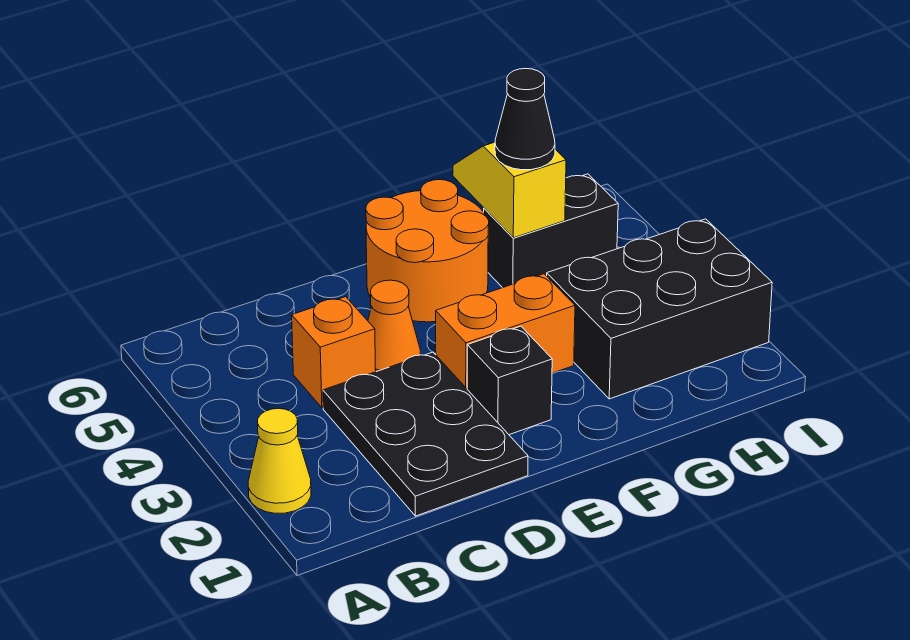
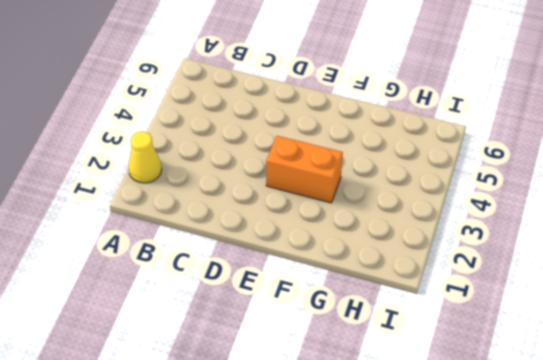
none -> black plate C1:D3 level 1
none -> orange brick C4 level 1

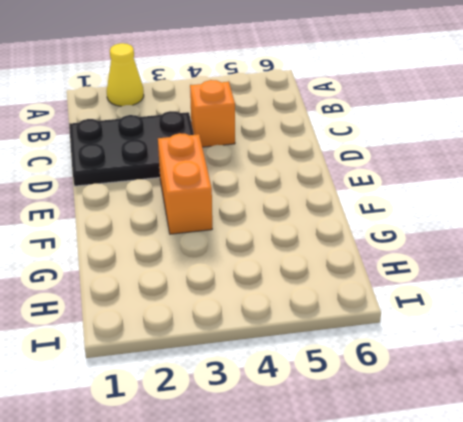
none -> orange cone D4 level 1
none -> black brick E2 level 1

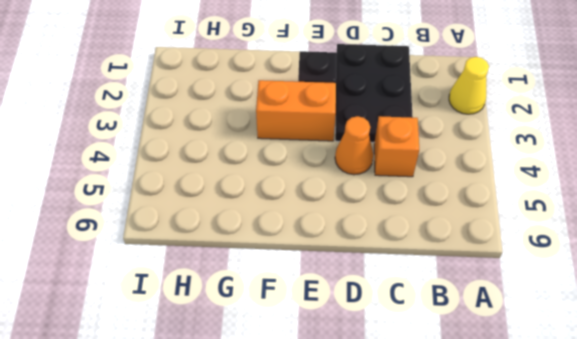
none -> orange round brick E5:F6 level 1
none -> black brick G2:I3 level 1

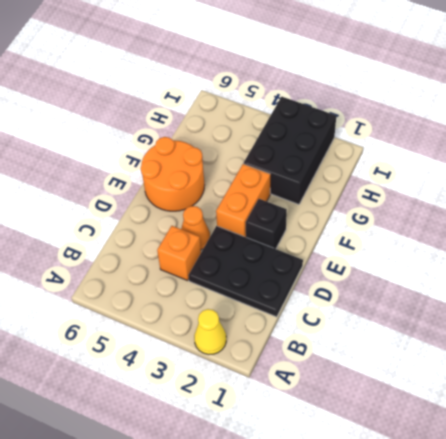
none -> black brick G5:H5 level 1
none -> yellow slope G5:G6 level 2 top 5

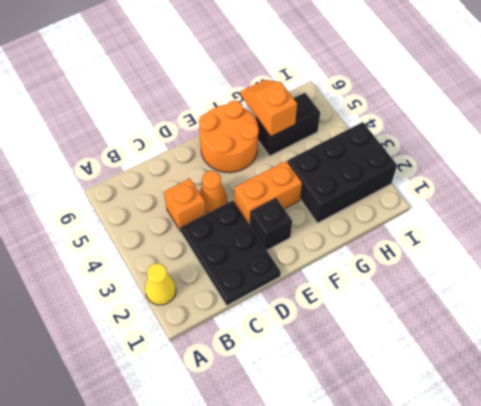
orange slope G5:G6 level 2 top 5 -> yellow slope G5:G6 level 2 top 5
none -> black cone G5 level 3

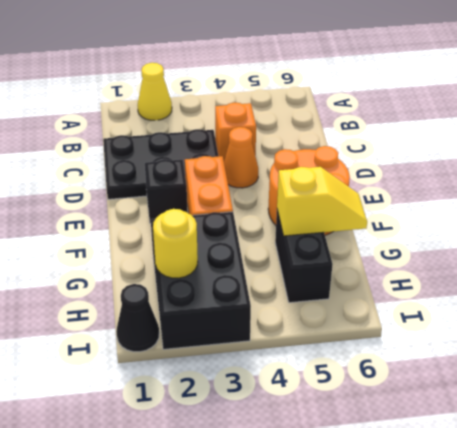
yellow round brick H2 level 2 -> none
black cone I1 level 1 -> black cone G5 level 3

